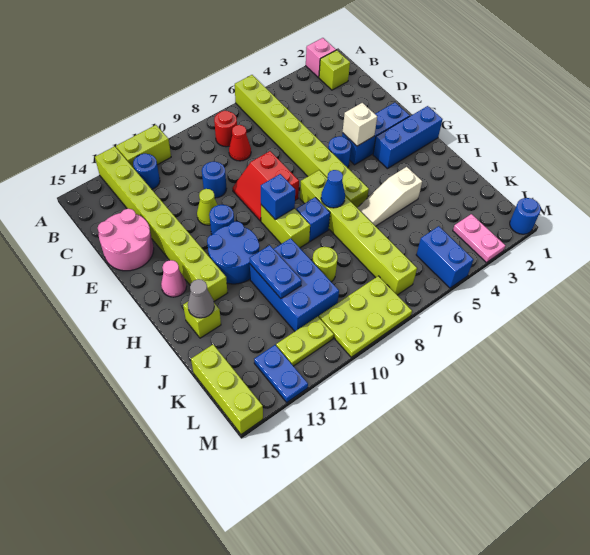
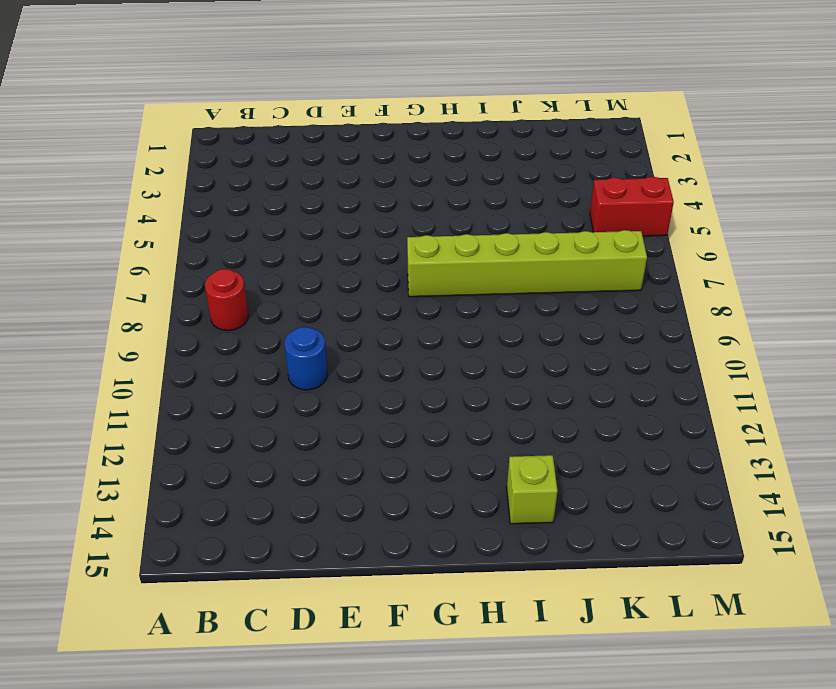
red brick L5:M5 level 1 -> blue brick L5:M5 level 1
none -> pink brick A2 level 1
none -> lime brick A6:H6 level 1
none -> lime brick A11:A12 level 1
none -> lime brick A13:H13 level 1

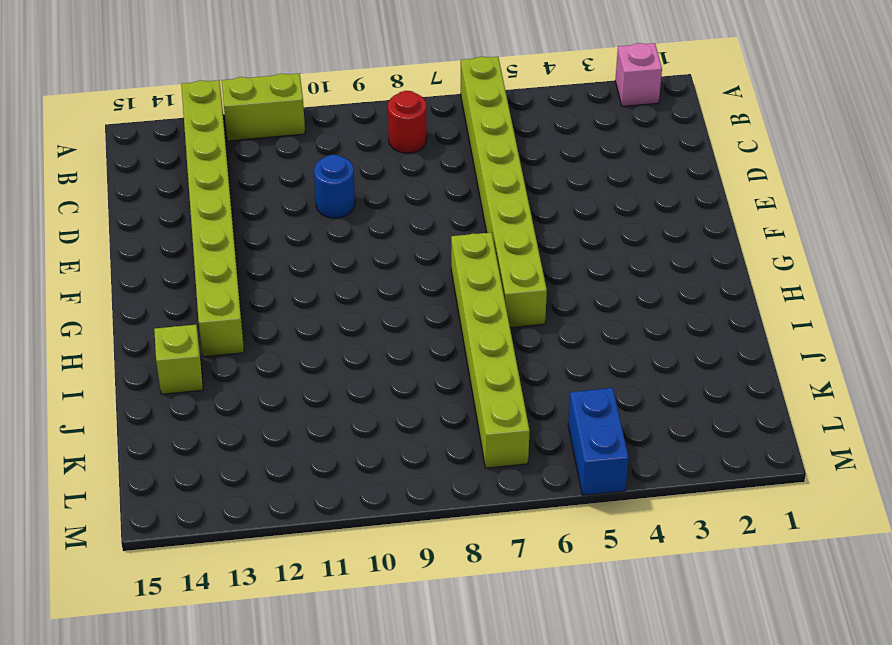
none -> lime brick B2 level 1
none -> blue round brick B12 level 1
none -> red cone C8 level 1
none -> pink round brick D14:E15 level 1

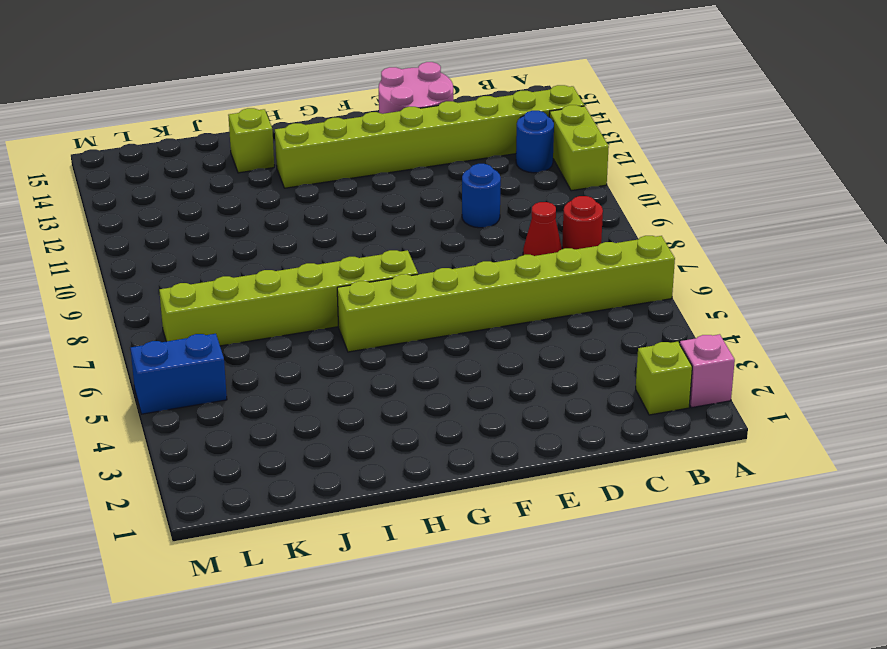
none -> red slope E8:F9 level 1 top 8
none -> lime cone E11 level 1
none -> blue brick F2:F4 level 1
none -> blue round brick F5 level 1

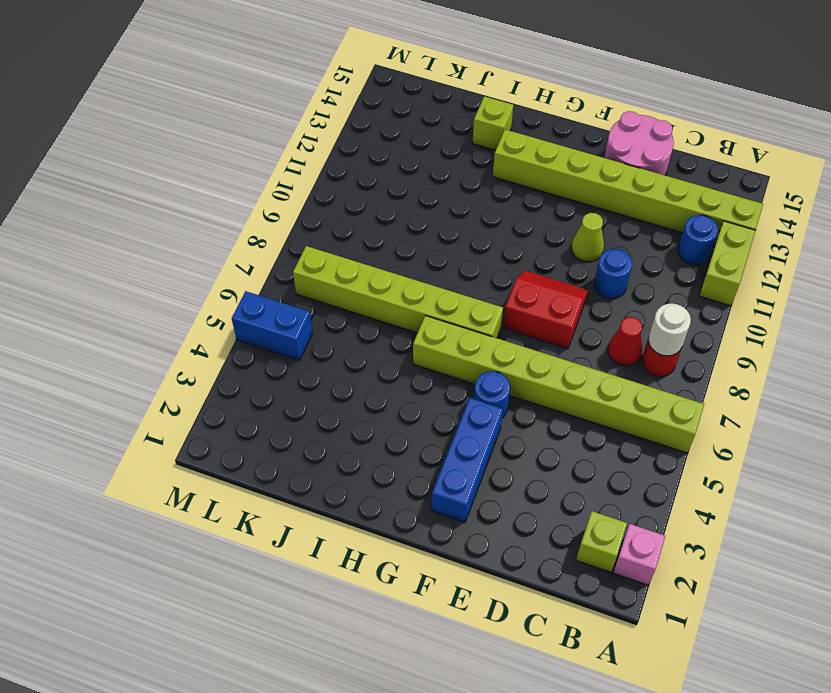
white round brick B8 level 2 -> none
none -> blue round brick F11 level 1
none -> blue brick G1:G3 level 1
none -> lime brick G9:H9 level 1
none -> blue round brick G11:H12 level 1

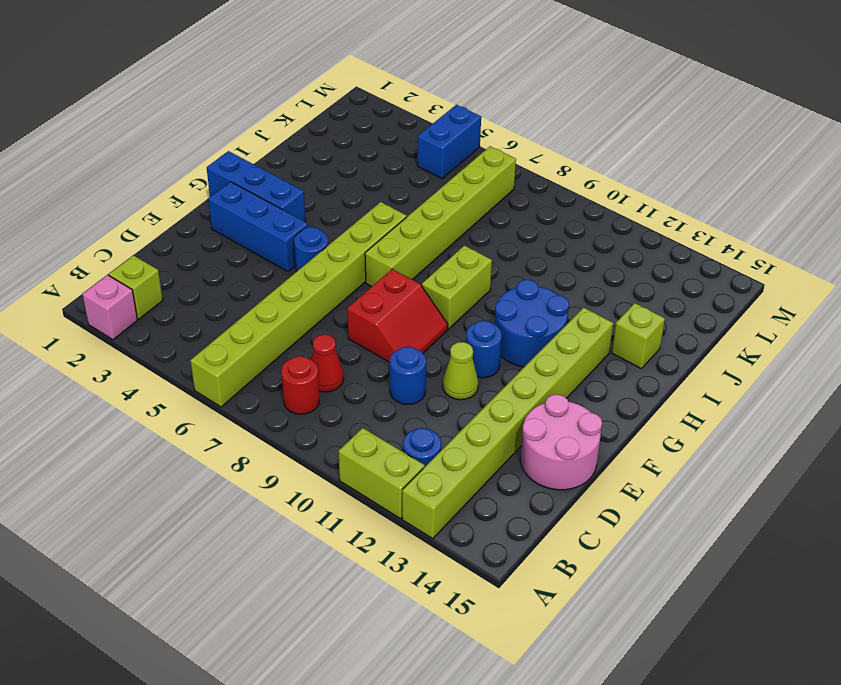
none -> pink cone G14 level 1
none -> blue brick H8 level 1
none -> white slope I4:I6 level 1 top 4
none -> blue brick I10:K11 level 1

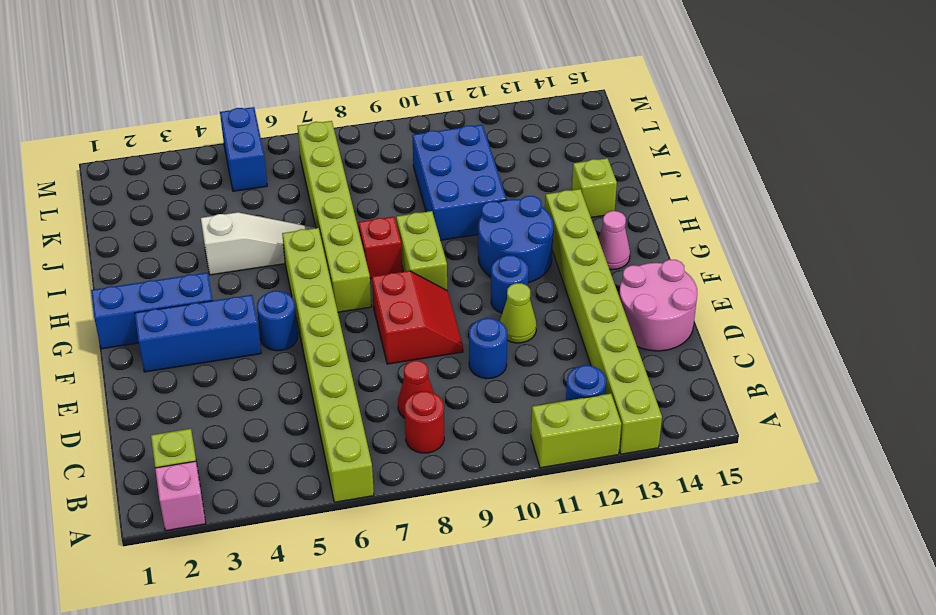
red brick H8 level 1 -> blue brick H8 level 1
none -> lime round brick J9 level 1
none -> lime brick K15:M15 level 1
none -> pink plate L3:M3 level 1
none -> lime plate L8:M10 level 1

